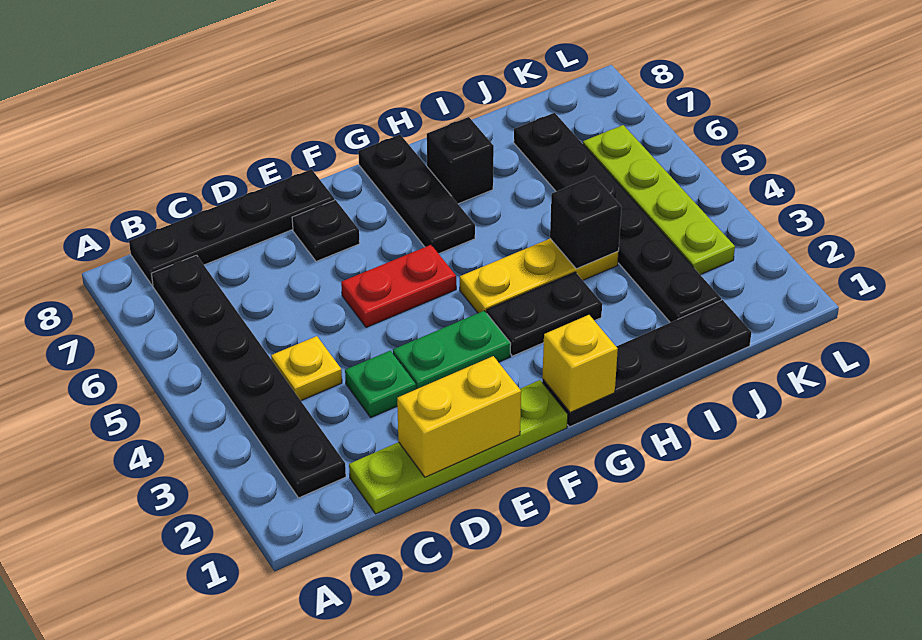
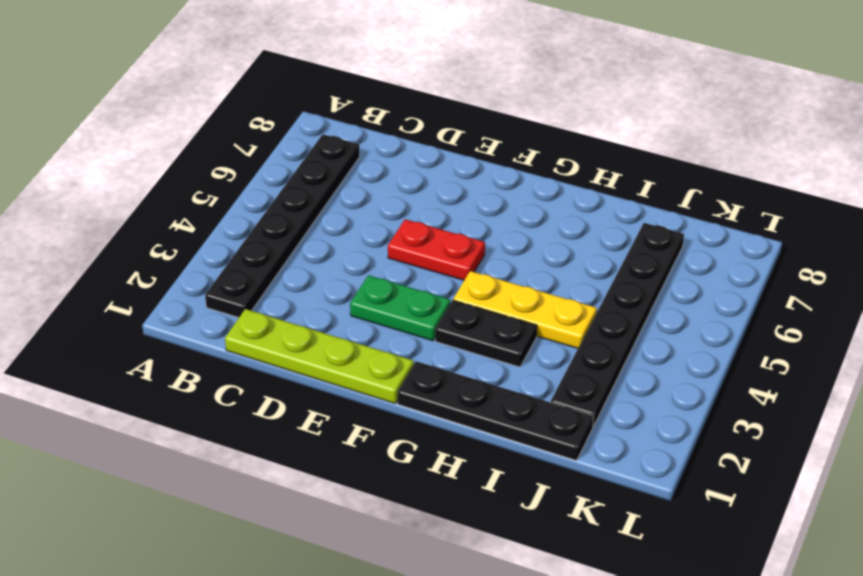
none -> black plate B8:E8 level 1
none -> yellow plate C4 level 1
none -> green plate D3 level 1

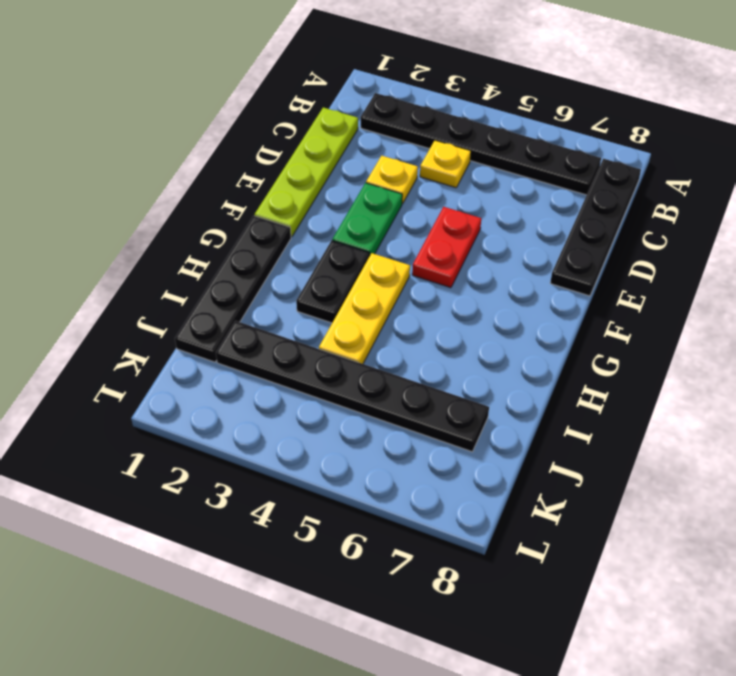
yellow plate D3 level 1 -> green plate D3 level 1
none -> black plate E7 level 1
none -> black plate G6:G8 level 1
none -> black brick H7 level 1

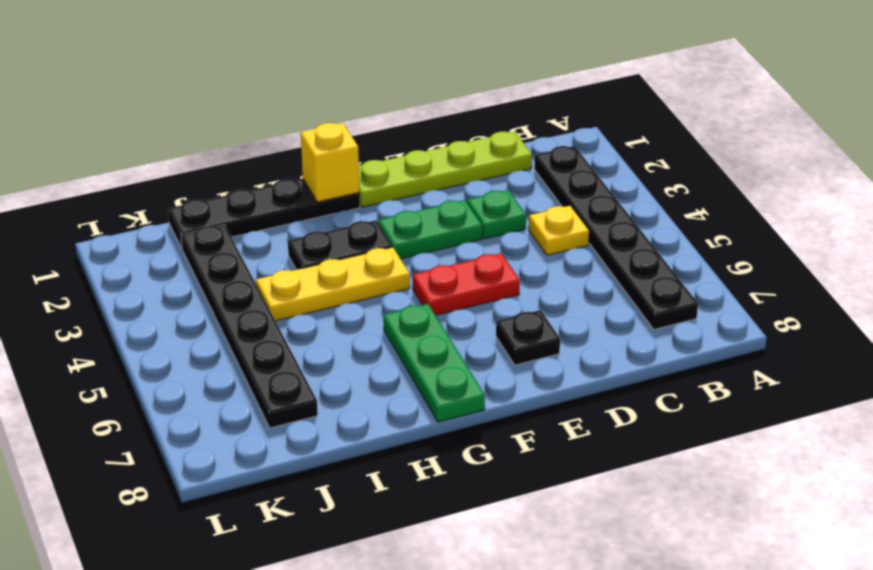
green plate G6:G8 level 1 -> black plate G6:G8 level 1
none -> black plate B8:E8 level 1
none -> black brick H7 level 1
none -> lime plate K3:K6 level 1

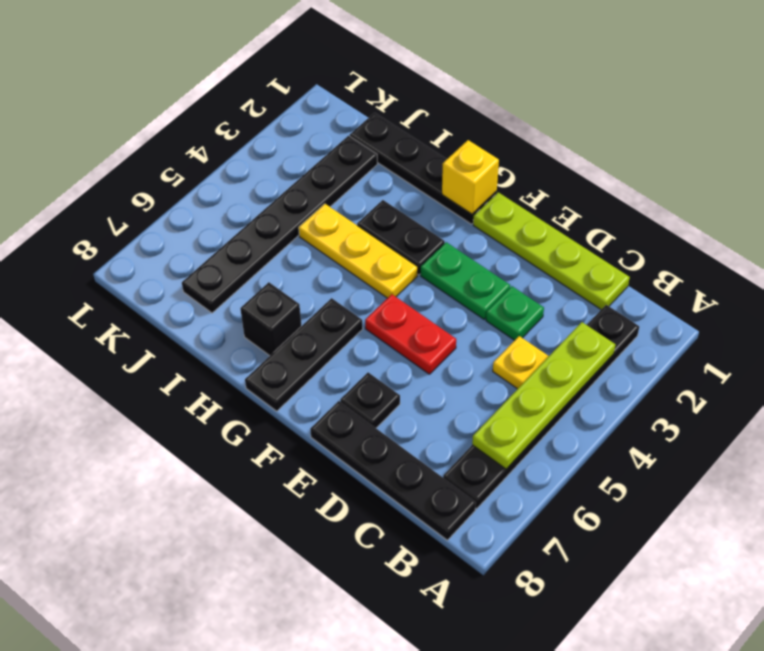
lime plate B3:B6 level 2 -> lime plate K3:K6 level 1
none -> yellow brick D1:E1 level 2
none -> black brick I4 level 2

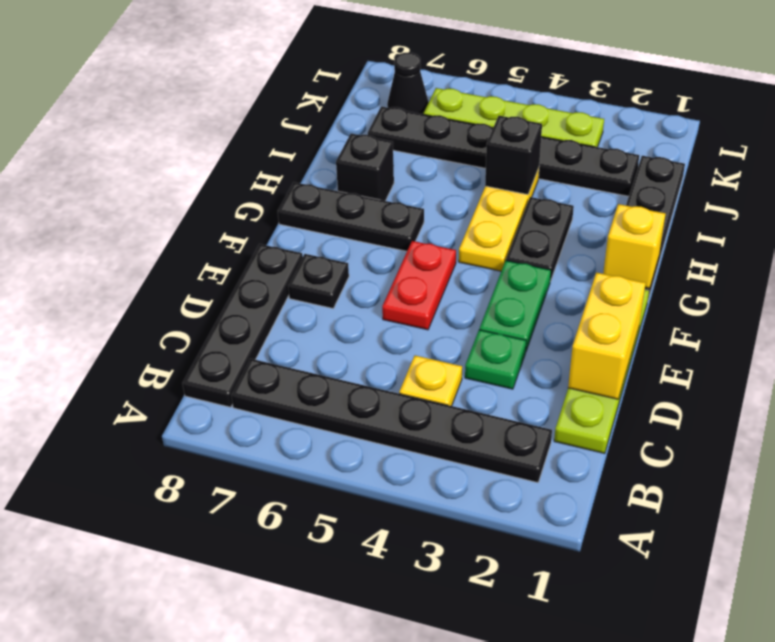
black cone K7 level 1 -> none

